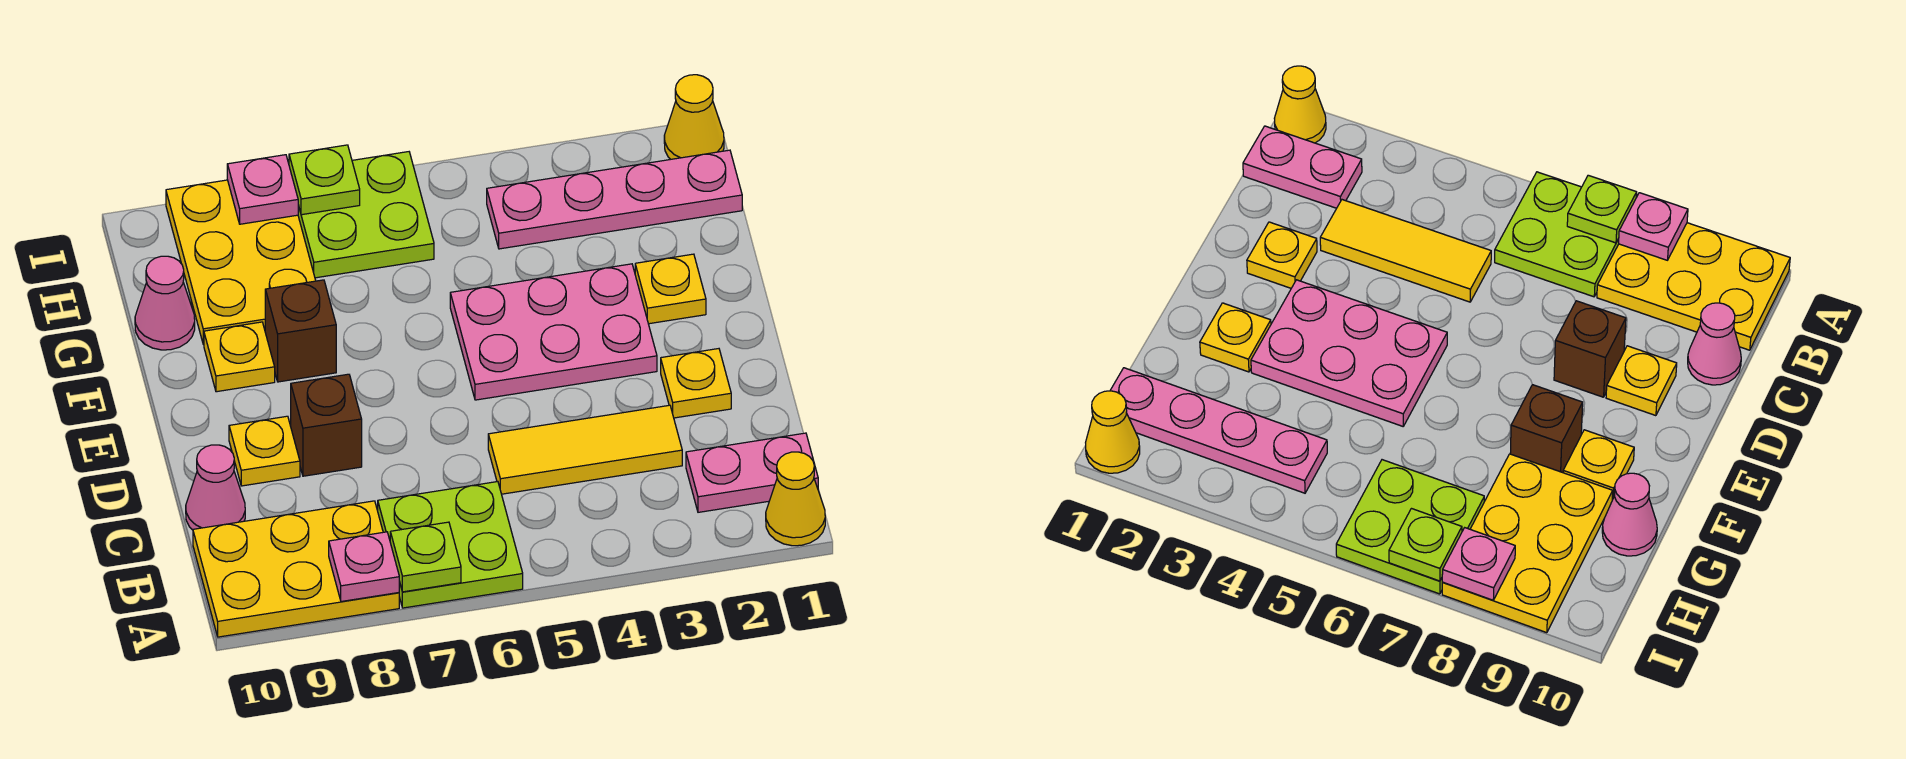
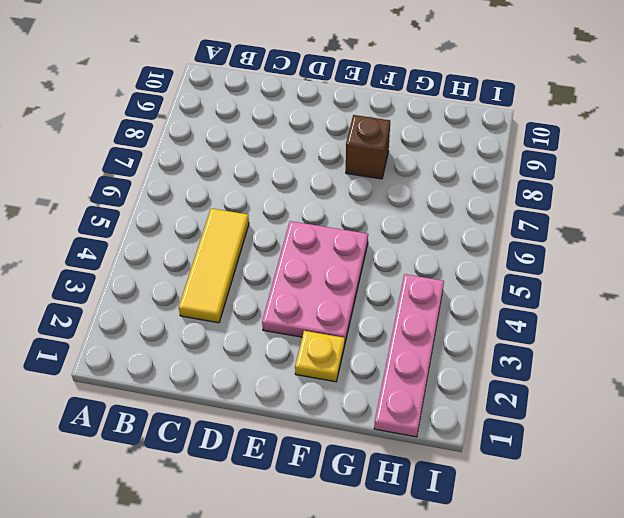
none -> yellow cone A1 level 1
none -> lime plate A6:B7 level 1
none -> yellow plate A8:B10 level 1

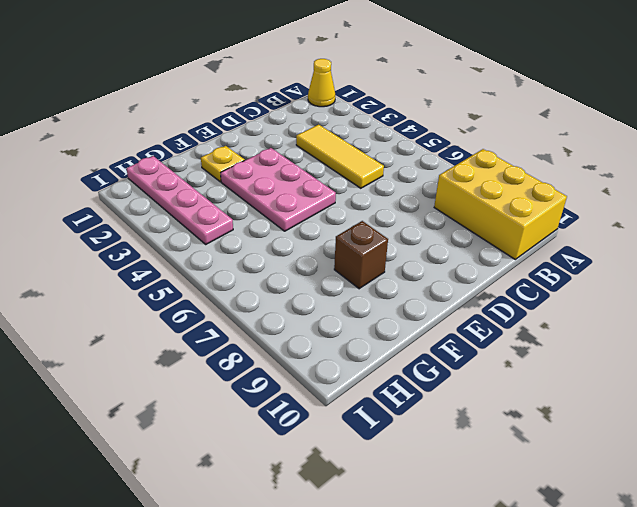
yellow brick A8:B10 level 1 -> yellow plate A8:B10 level 1
none -> lime plate A6:B7 level 1
none -> pink plate B1:B2 level 1
none -> pink cone C10 level 1

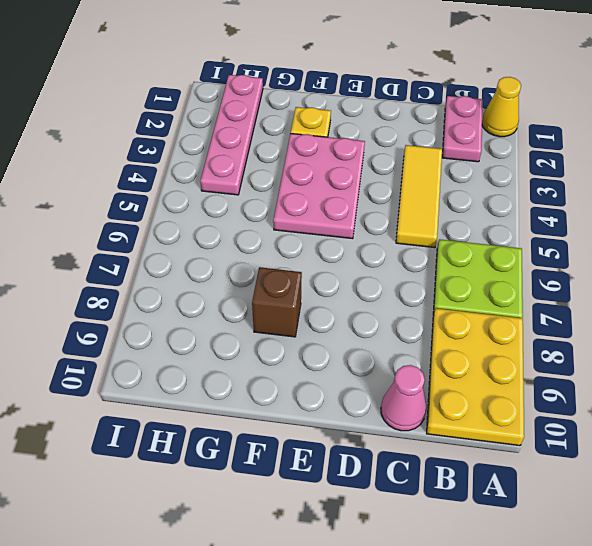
none -> yellow plate D2 level 1
none -> brown brick D8 level 1
none -> yellow plate D9 level 1

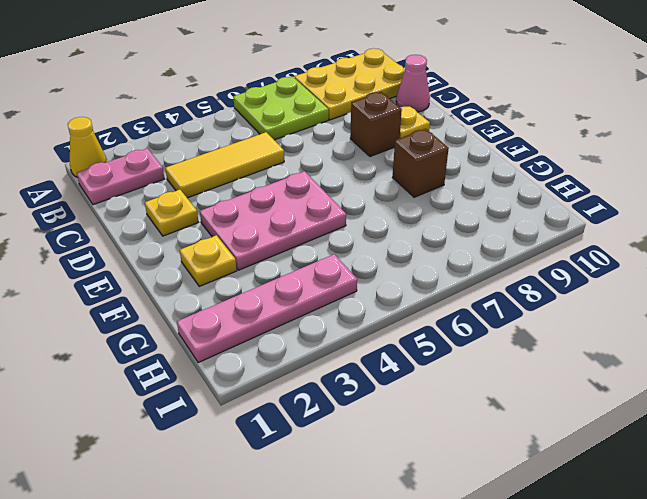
none -> yellow plate F9 level 1
none -> yellow plate G8:I9 level 1
none -> pink cone G10 level 1

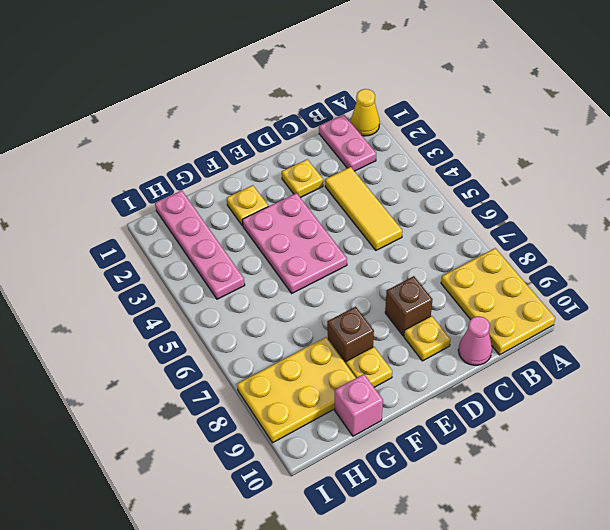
pink brick G10 level 1 -> pink cone G10 level 1
none -> lime plate A6:B7 level 1
none -> lime plate H6:I7 level 1
none -> yellow cone I1 level 1

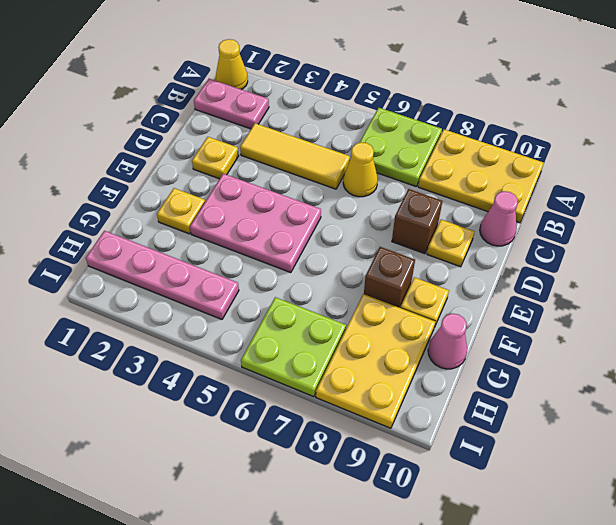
yellow cone C6 level 1 -> yellow cone I1 level 1
none -> lime plate A7 level 2
none -> pink plate A8 level 2
none -> lime plate I7 level 2

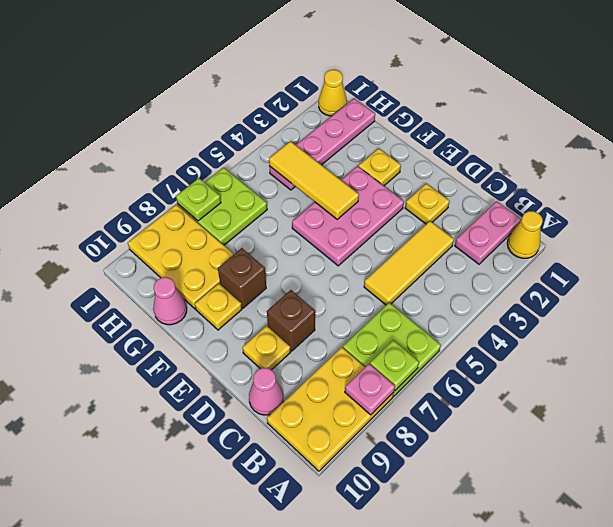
yellow tile F4:H4 level 2 -> none
none -> pink plate I8 level 2

